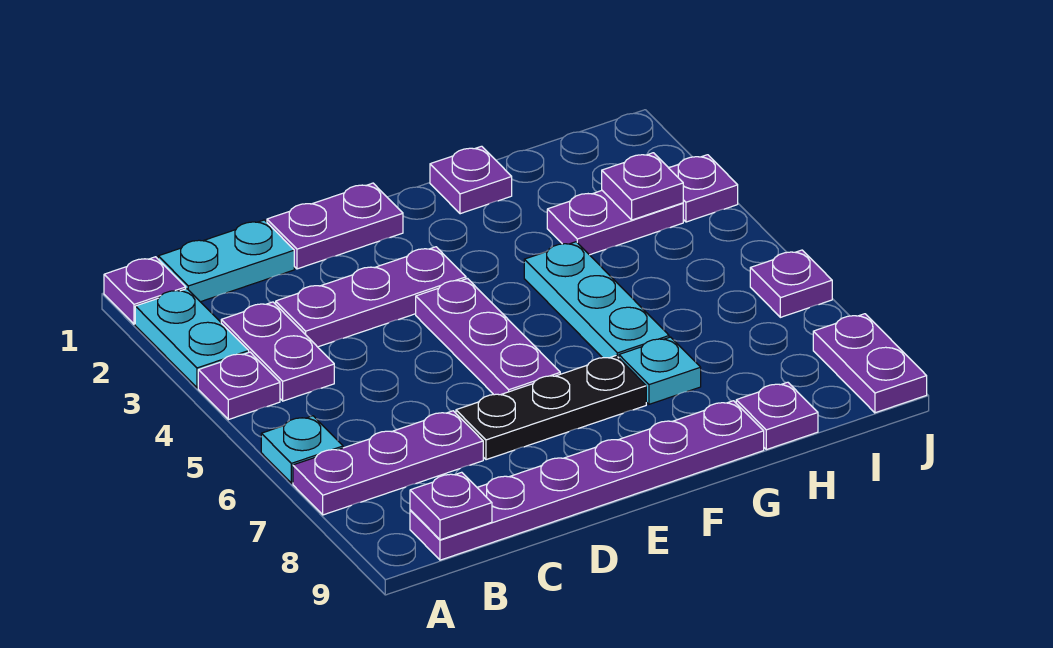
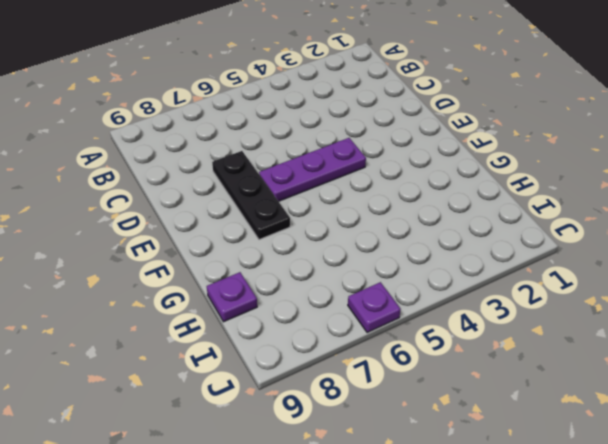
none -> purple plate A1 level 1
none -> cyan plate A2:A3 level 1
none -> purple plate A4 level 1

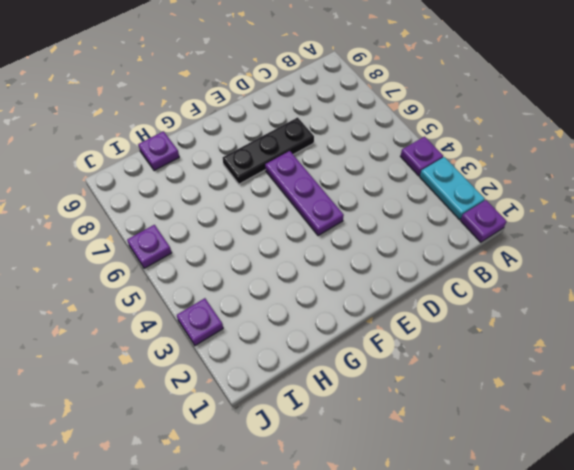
none -> cyan plate A6 level 1
none -> purple plate A7:C7 level 1
none -> cyan plate B1:C1 level 1

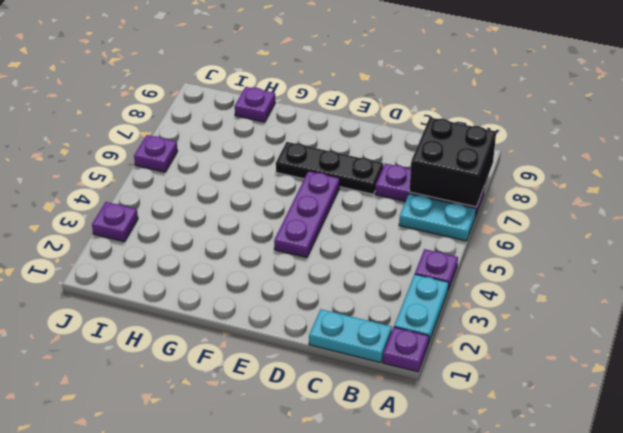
cyan plate A6:B6 level 1 -> cyan plate A6 level 1
black brick A7:B8 level 2 -> none
none -> purple plate B3:B4 level 1
none -> purple plate B9:G9 level 1
none -> purple plate C3:E3 level 1

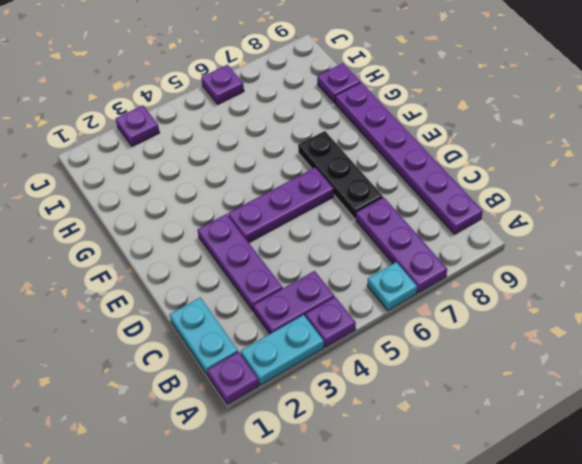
none -> purple plate D1:E1 level 1
none -> purple plate G1 level 1
none -> cyan plate G4:G6 level 1

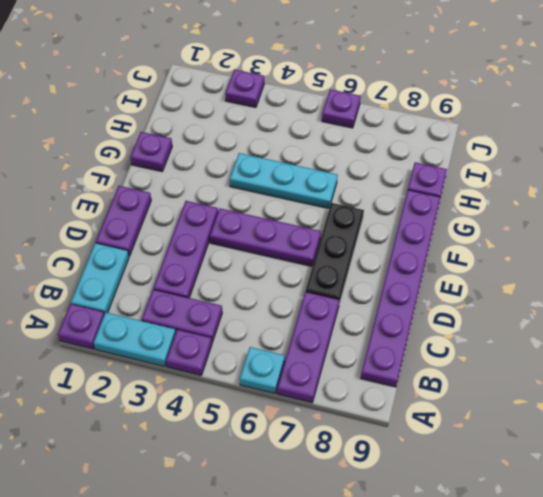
none -> cyan plate G7 level 1
none -> purple plate H3:I3 level 1
none -> purple plate J8:J9 level 1

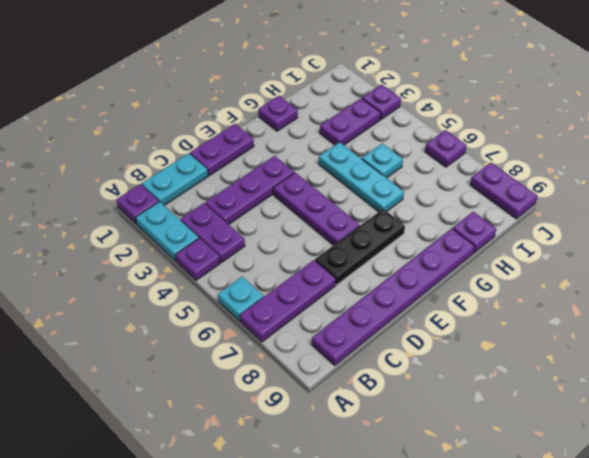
cyan plate H5 level 1 -> cyan plate G7 level 1
none -> purple plate B9 level 2
none -> purple plate I3 level 2

